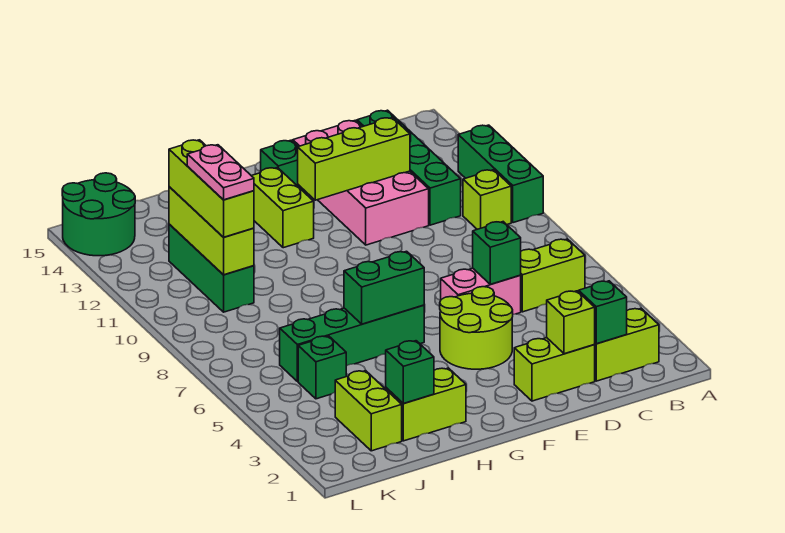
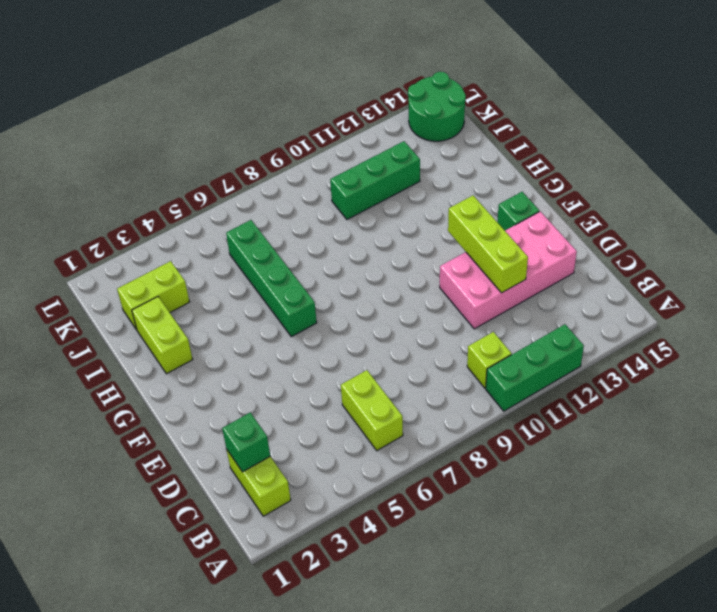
none -> green brick C11:C14 level 1
none -> lime brick D2:E2 level 1
none -> pink brick D6:E6 level 1

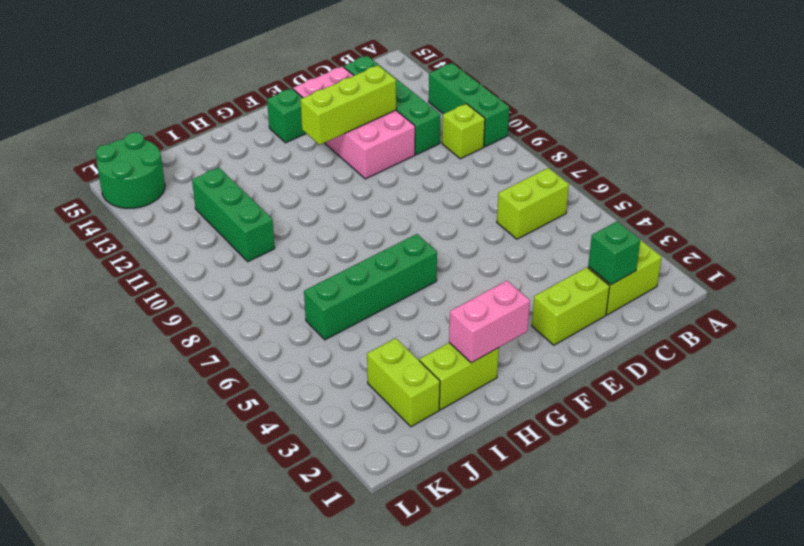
pink brick G2:H2 level 2 -> pink brick D6:E6 level 1
none -> lime round brick E4:F5 level 1
none -> lime brick G12:G13 level 1
none -> green brick J5 level 1

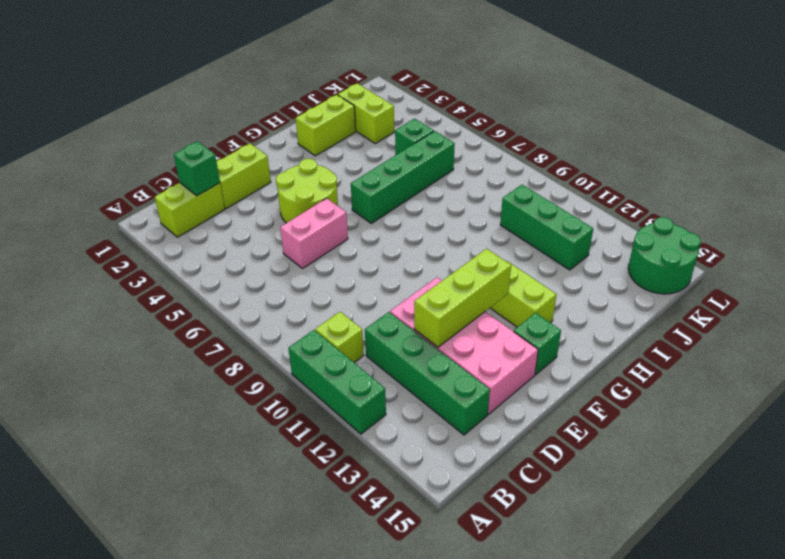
none -> lime brick B6:C6 level 1
none -> lime brick D2 level 2
none -> green brick D6 level 2

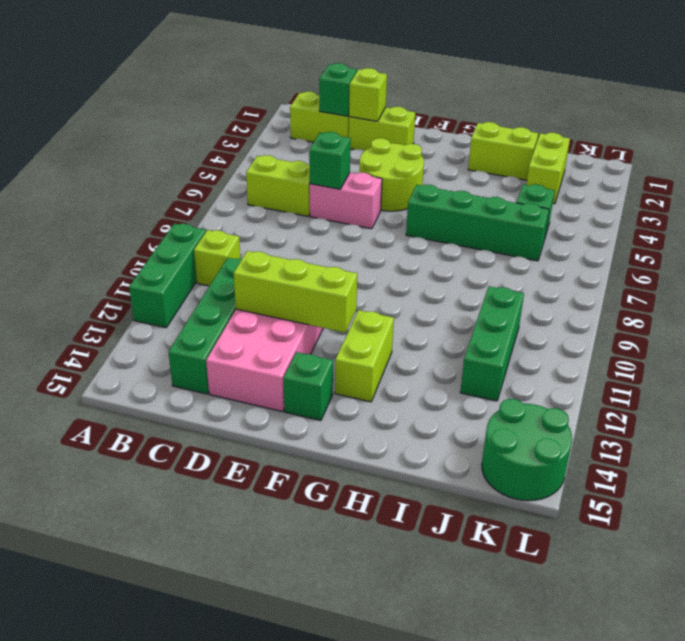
none -> green brick G6:H6 level 2
none -> green brick I2 level 2
none -> lime brick J10:J12 level 2

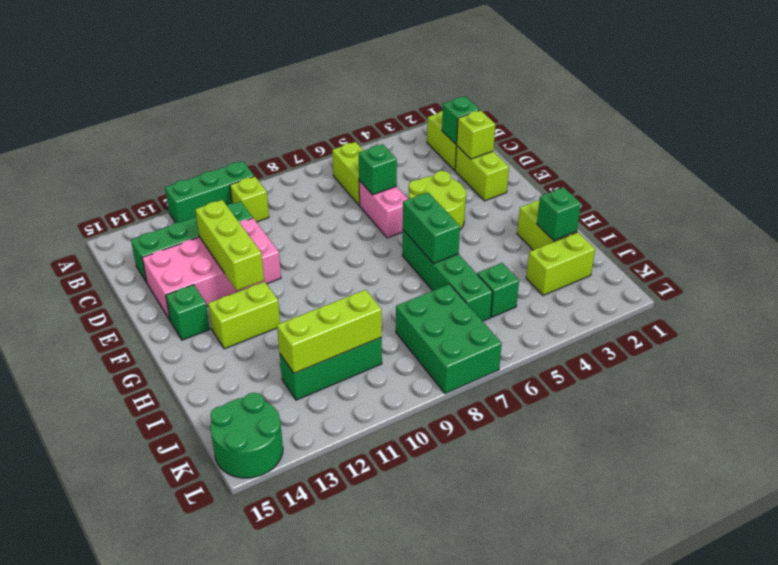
green brick J7:L8 level 1 -> none
none -> lime brick J10:J12 level 3
none -> pink plate J10:J11 level 4

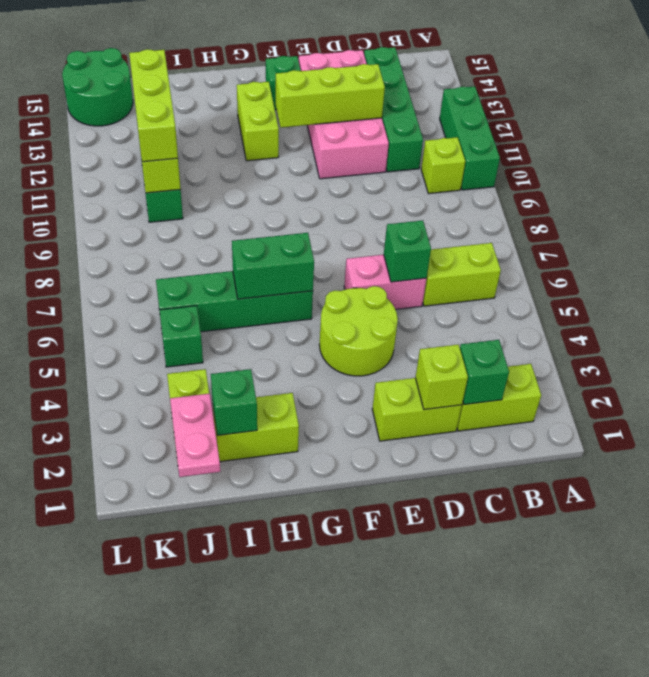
pink plate J1:J2 level 2 -> pink plate J10:J11 level 4

